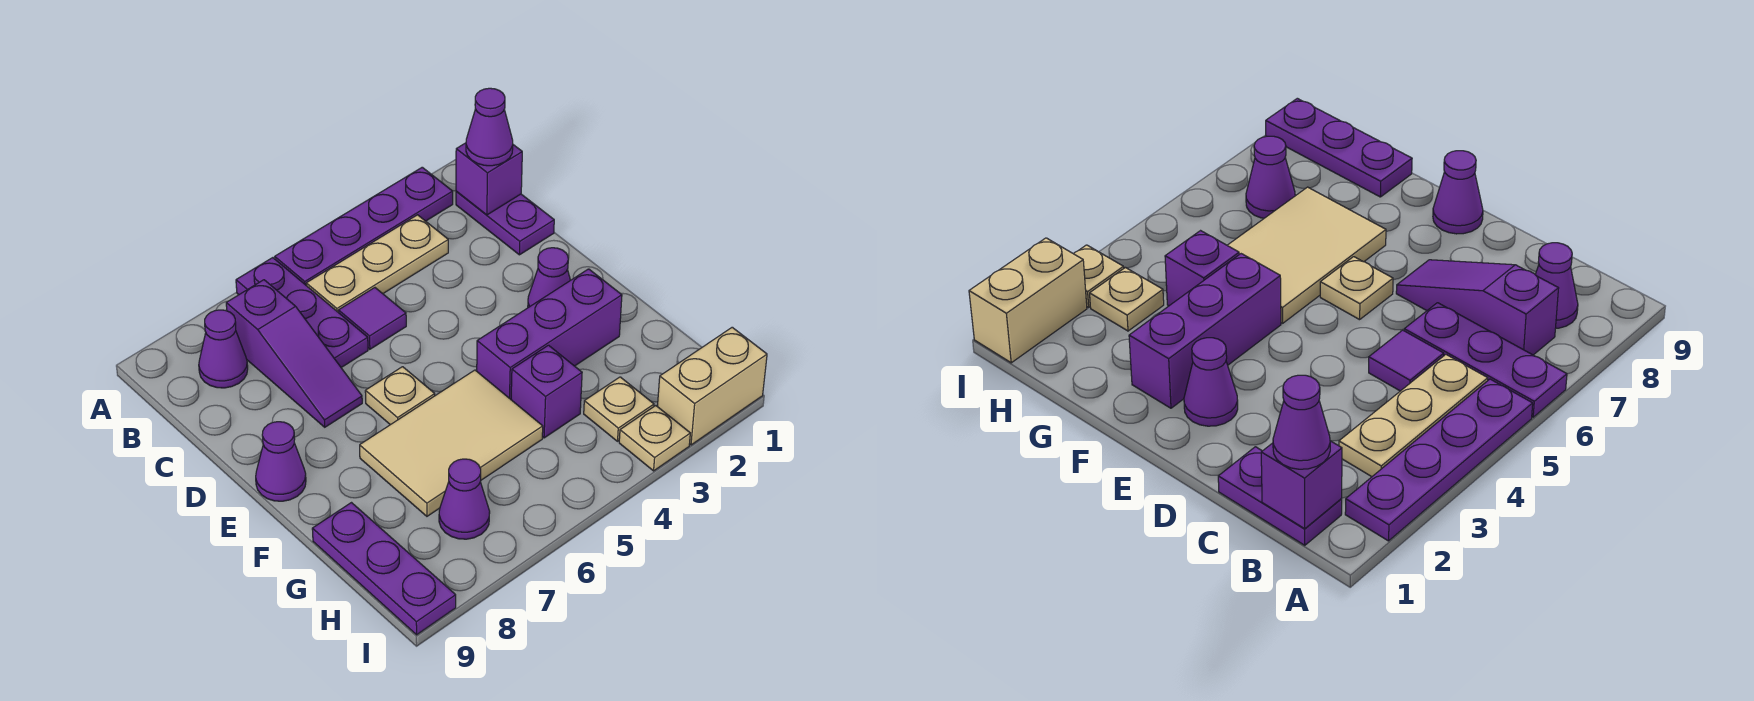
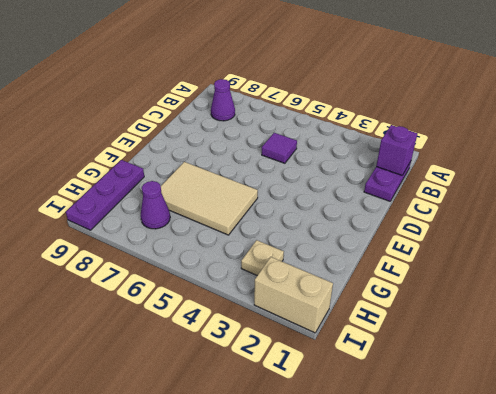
none -> purple plate A2:A5 level 1
none -> purple plate A6:C6 level 1
none -> tan plate B3:B5 level 1

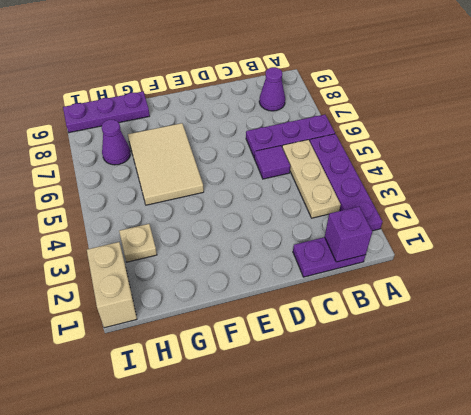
none -> purple slope B7:D7 level 1 top B
none -> purple cone E2 level 1
none -> tan plate E6 level 1

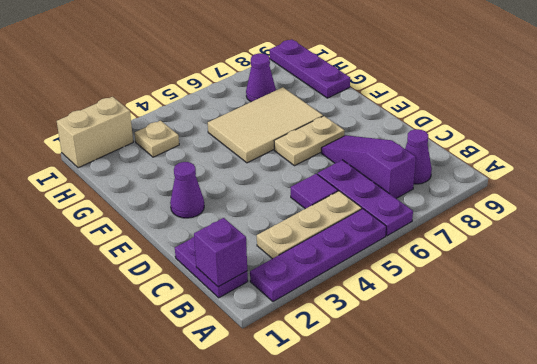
tan plate E6:E7 level 1 -> tan plate E6 level 1
none -> purple cone E9 level 1
none -> purple brick F2:F4 level 1
none -> purple brick G4 level 1

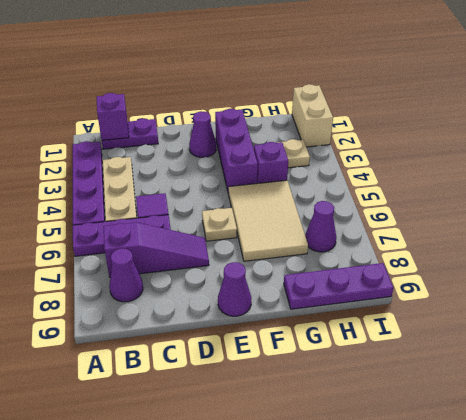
none -> tan plate I3 level 1
none -> purple cone B1 level 3

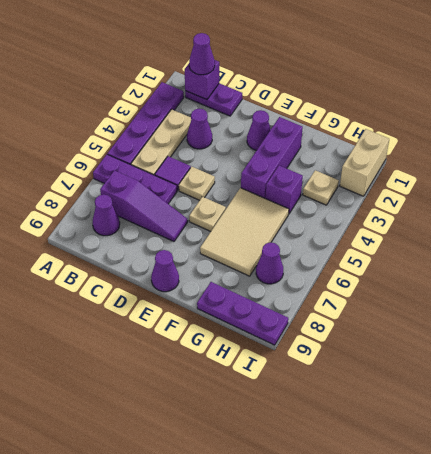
purple cone C3 level 1 -> none
tan plate D5 level 1 -> tan plate I3 level 1

